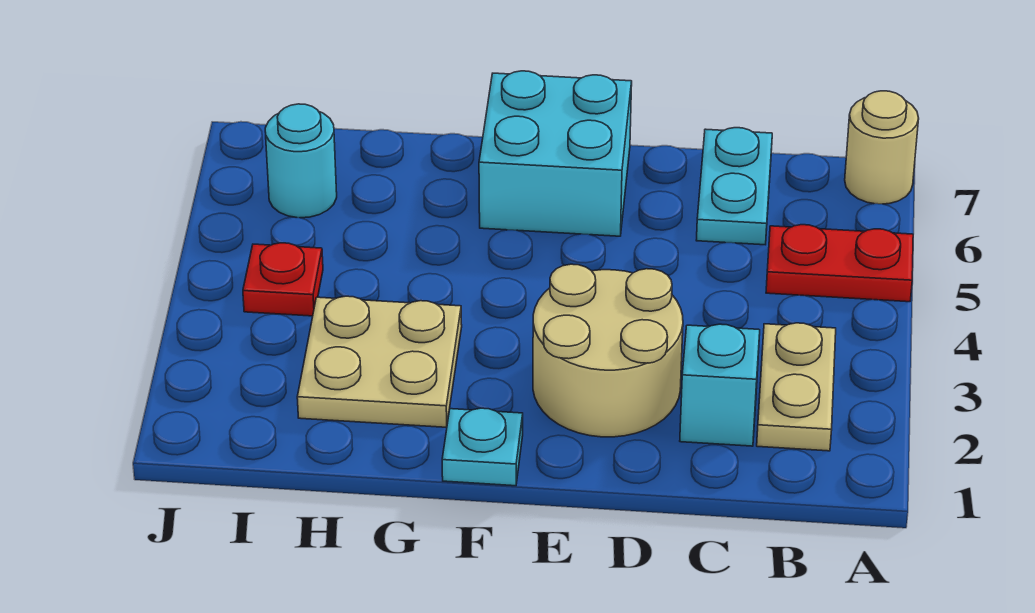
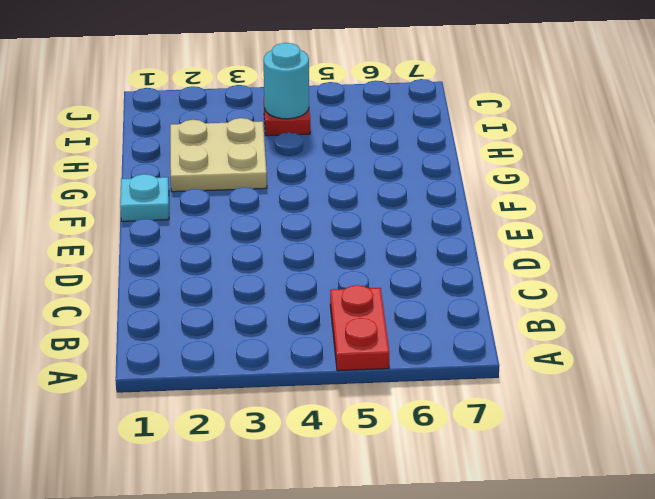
cyan round brick I4 level 2 -> cyan round brick I6 level 1
none -> tan round brick A7 level 1
none -> tan plate B2:B3 level 1

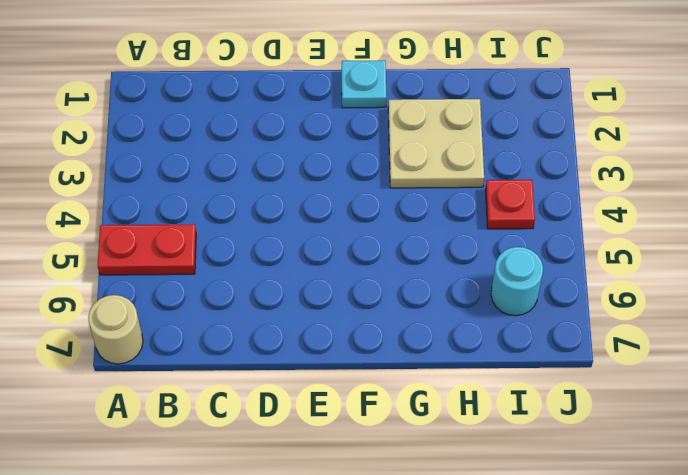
none -> tan plate B2:B3 level 1
none -> cyan brick C2 level 1

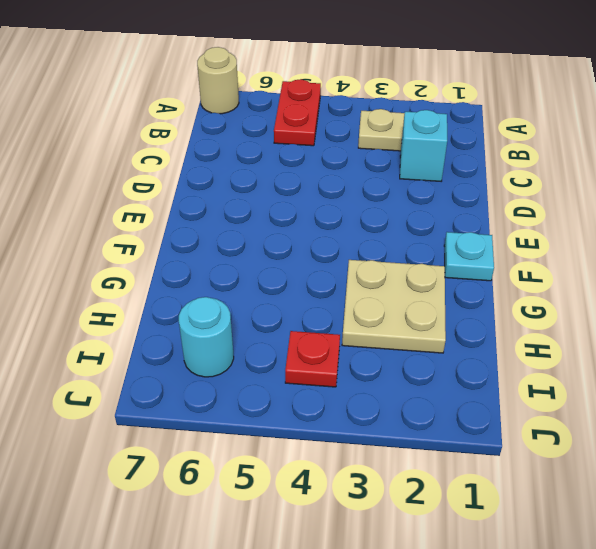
none -> cyan plate C6:C7 level 1
none -> tan round brick D2:E3 level 1

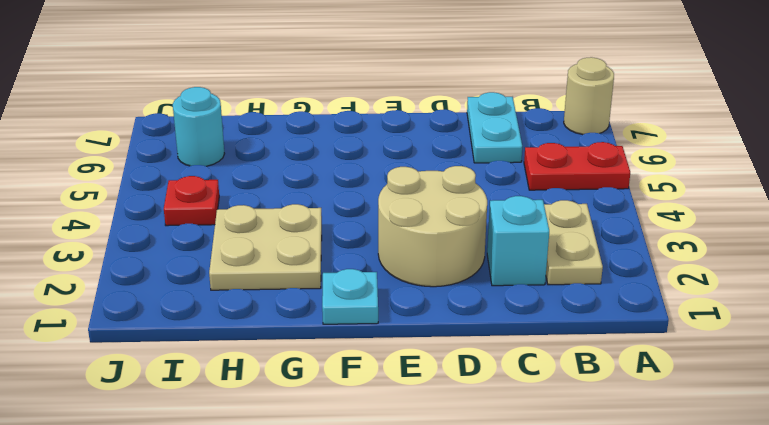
none -> cyan brick E6:F7 level 1

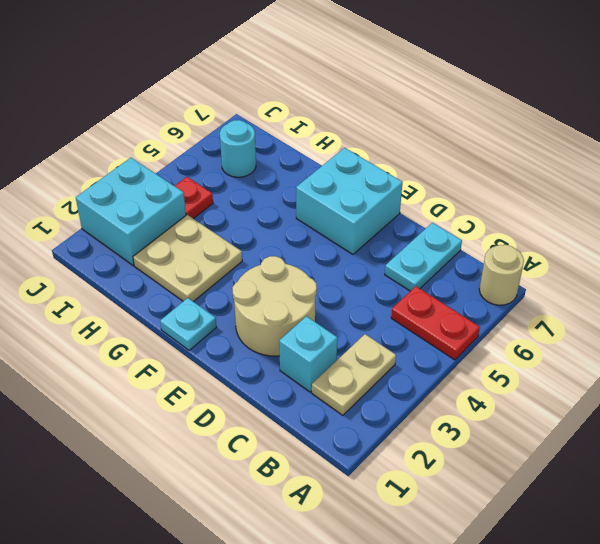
cyan brick I2:J3 level 1 -> none

